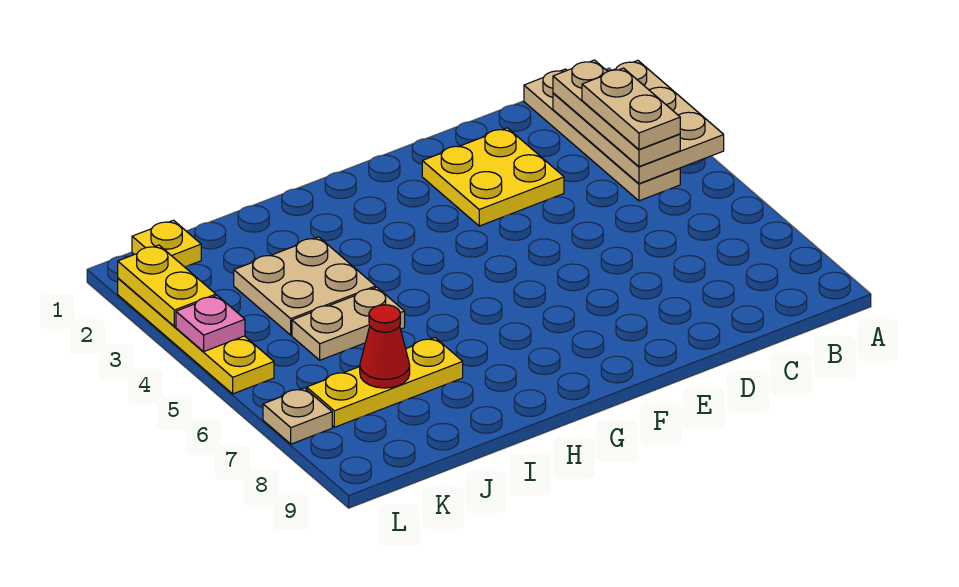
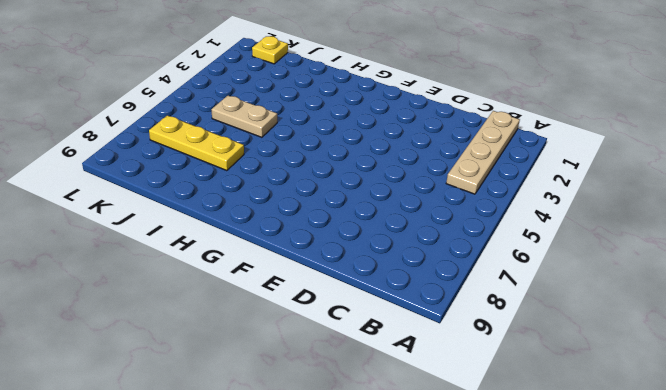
none -> yellow plate D2:E3 level 1
none -> tan plate I3:J4 level 1
none -> yellow plate L2:L5 level 1

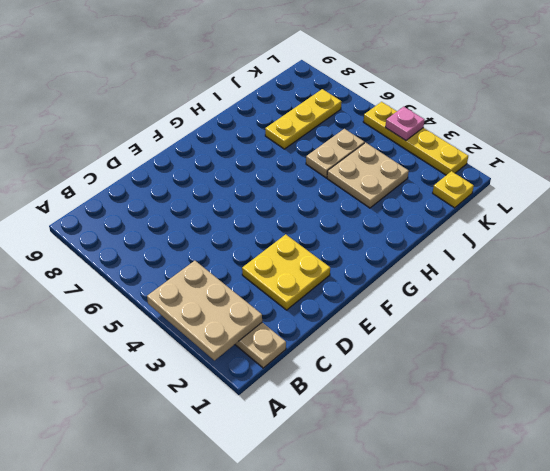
none -> tan plate L7 level 1
none -> red cone J7 level 2
none -> yellow plate L2:L3 level 2

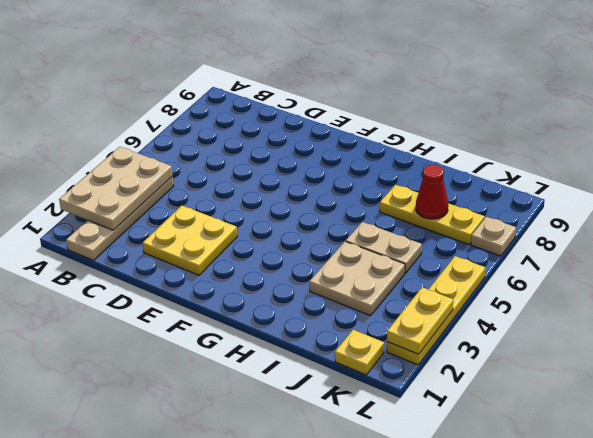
none -> pink plate L4 level 2
none -> tan plate B2:B4 level 3
none -> tan plate B3:B4 level 4

